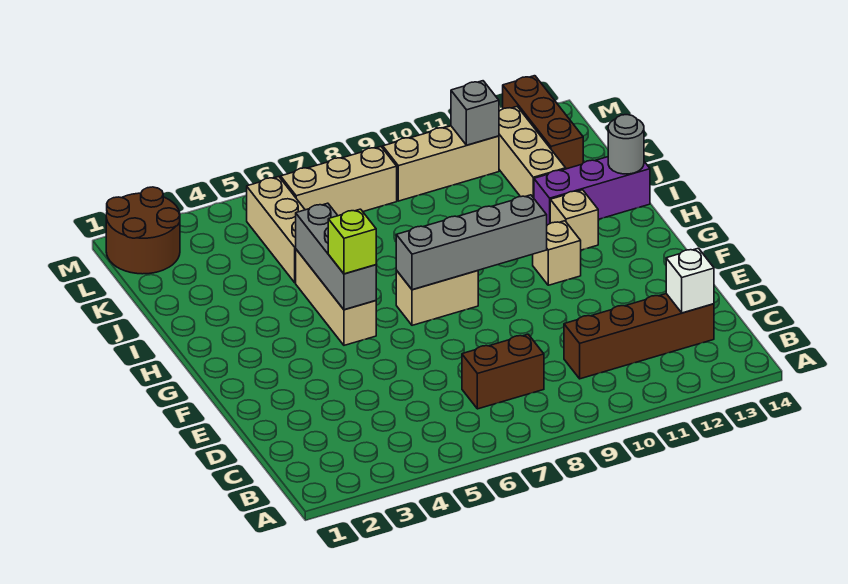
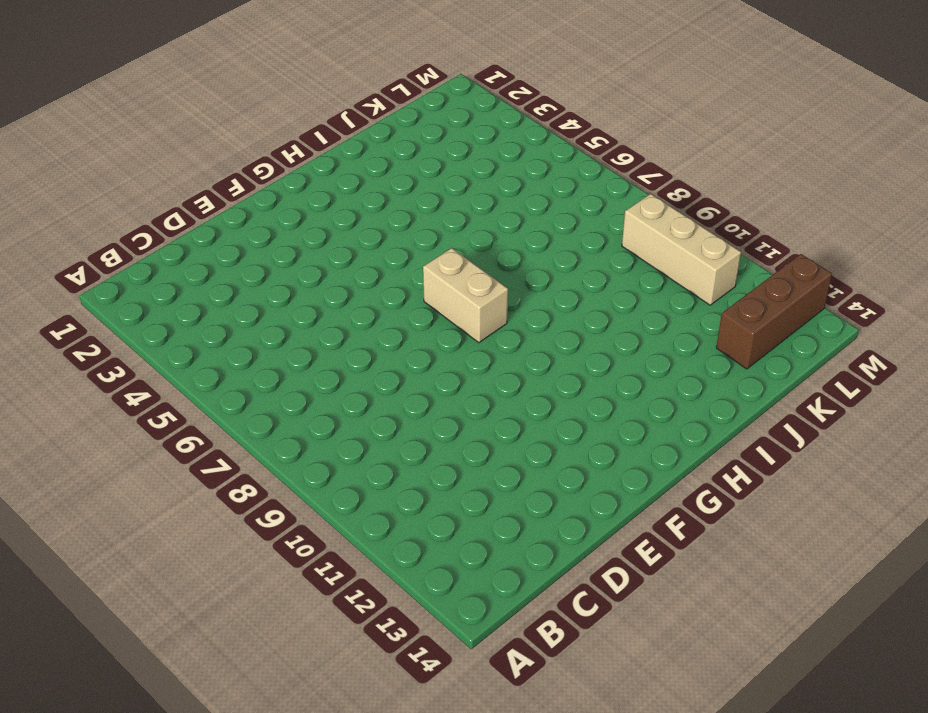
none -> brown brick C7:C8 level 1
none -> brown brick C10:C13 level 1
none -> tan brick G5:I5 level 1

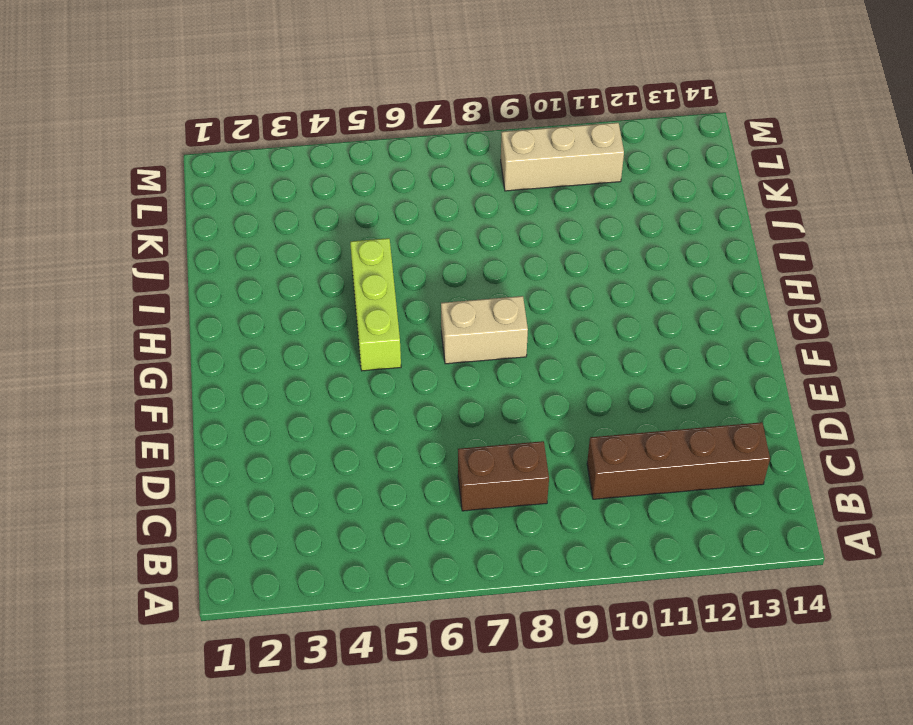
lime brick G5:I5 level 1 -> tan brick G5:I5 level 1
none -> tan brick G11 level 1
none -> tan brick H12 level 1
none -> purple brick I12:I14 level 1

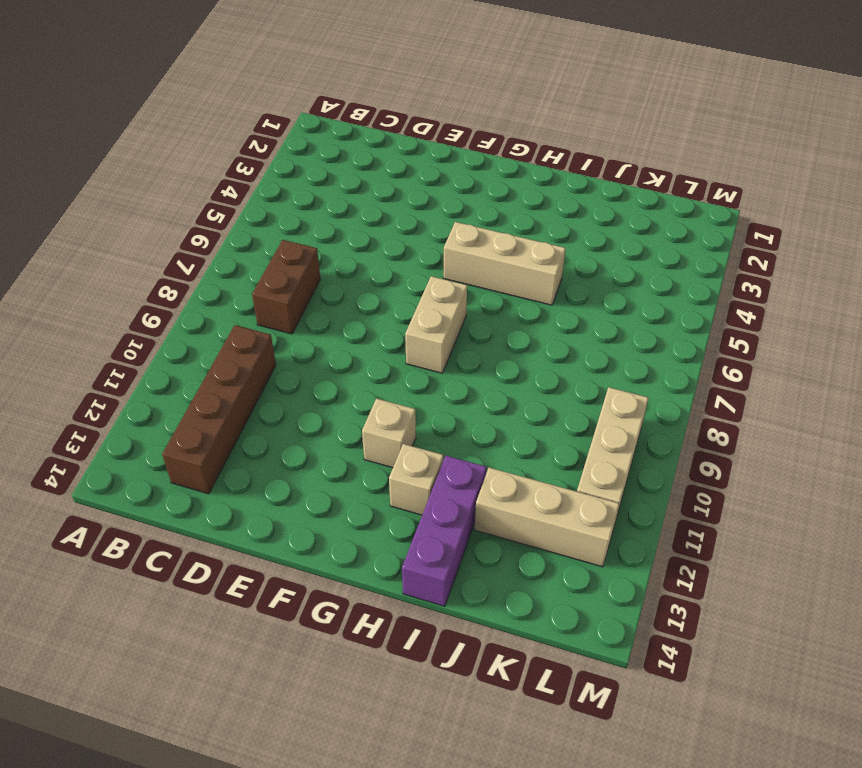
none -> tan brick J5:L5 level 1
none -> brown brick K13:M13 level 1
none -> brown round brick L1:M2 level 1

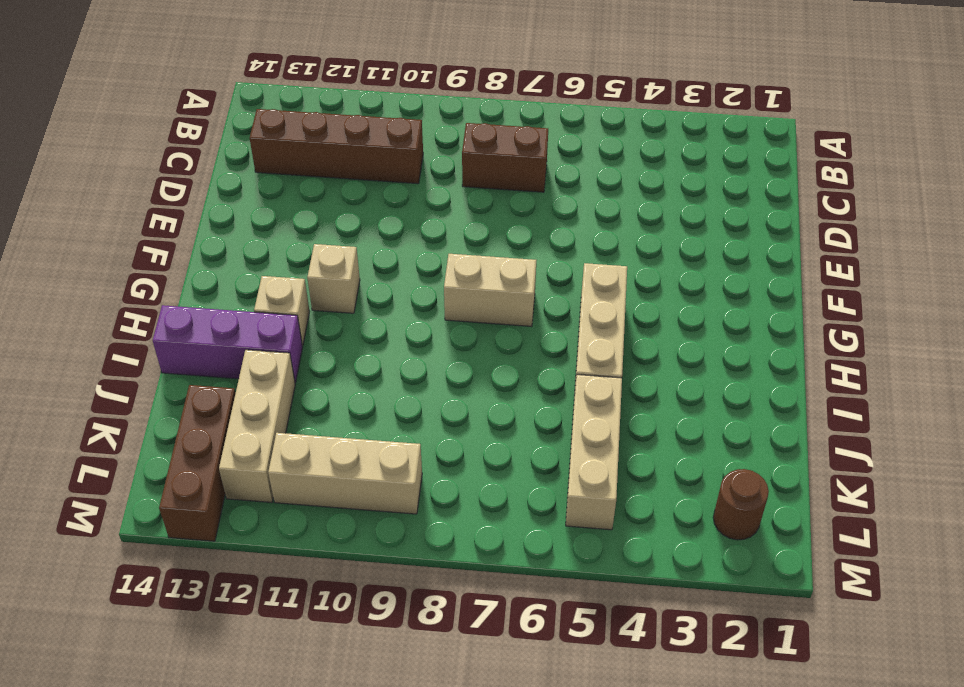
brown round brick L2 level 1 -> brown round brick L1:M2 level 1
none -> tan brick L6:L8 level 1
none -> white brick C13 level 2
none -> grey brick G5:I5 level 2

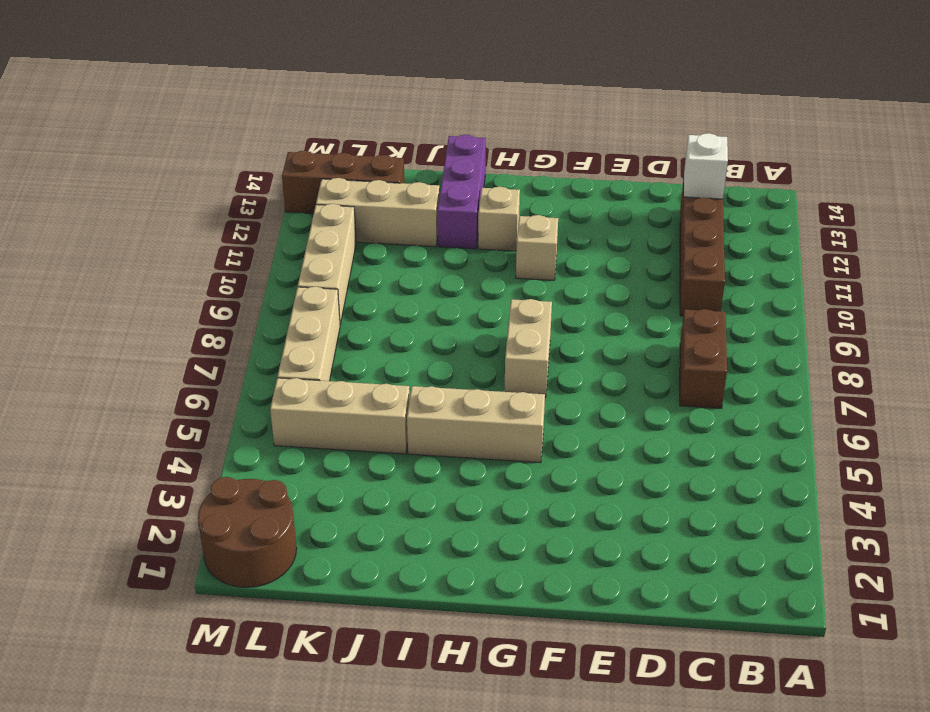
none -> grey brick G5:I5 level 2
none -> grey brick G7:G10 level 2
none -> grey round brick I14 level 2

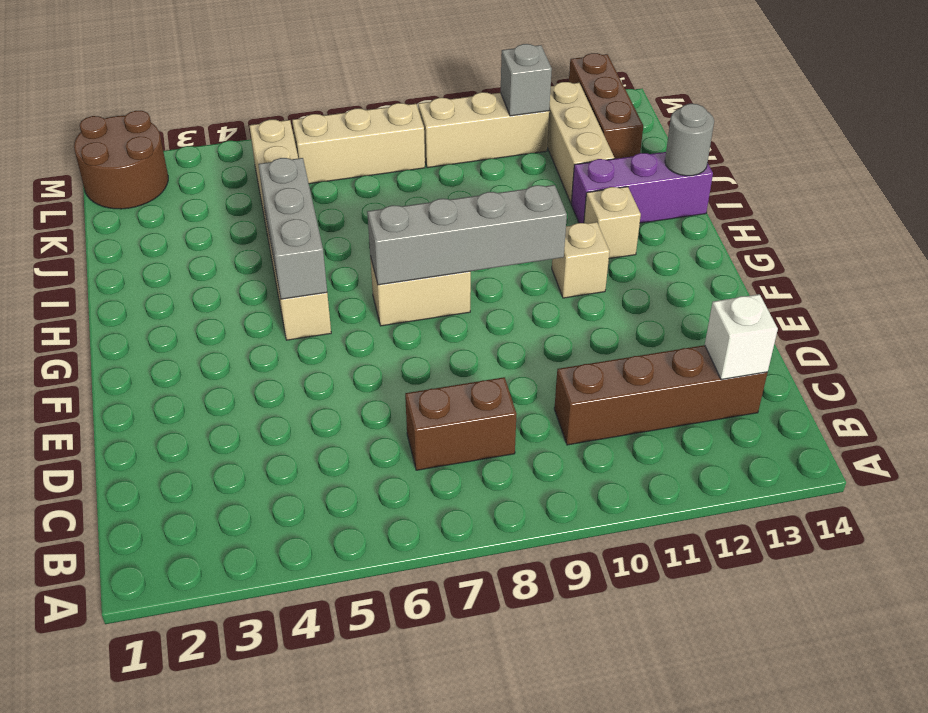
none -> lime brick G5 level 3

